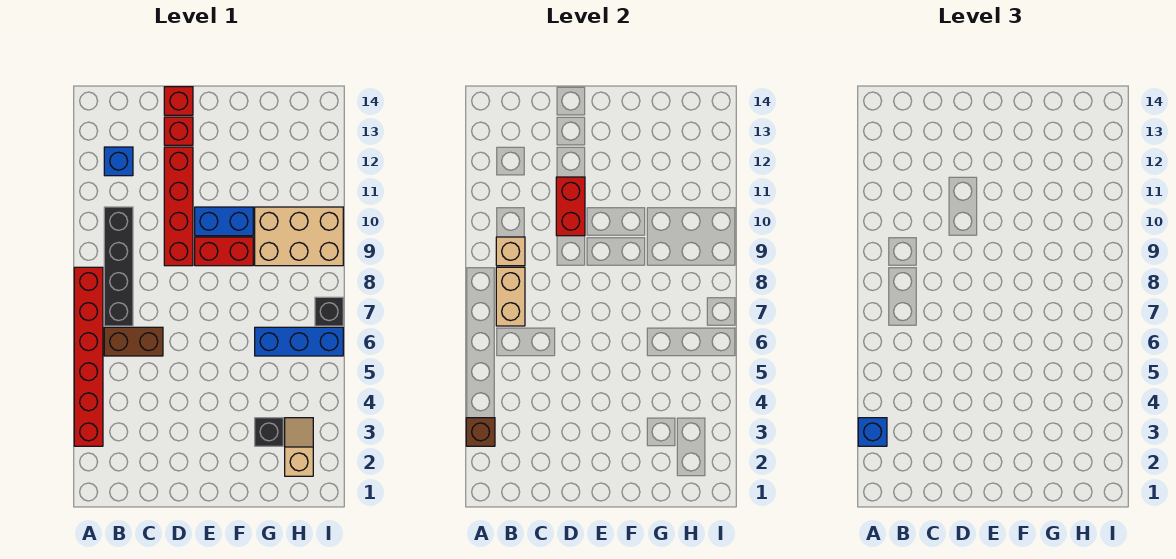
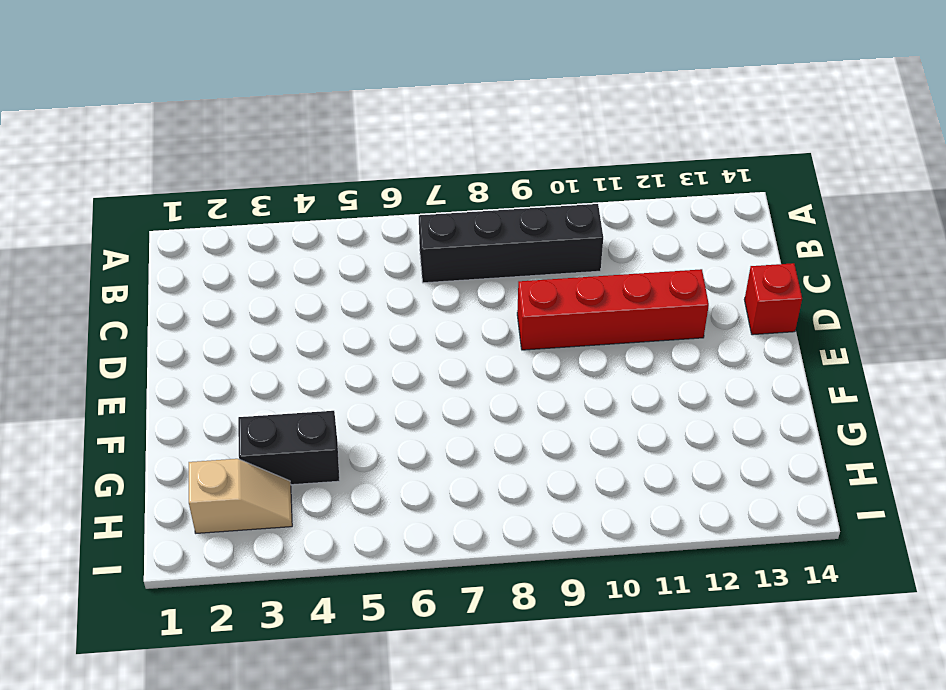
black brick G3:G4 level 1 -> black brick G3 level 1
none -> red brick A3:A8 level 1
none -> brown brick B6:C6 level 1
none -> blue brick B12 level 1

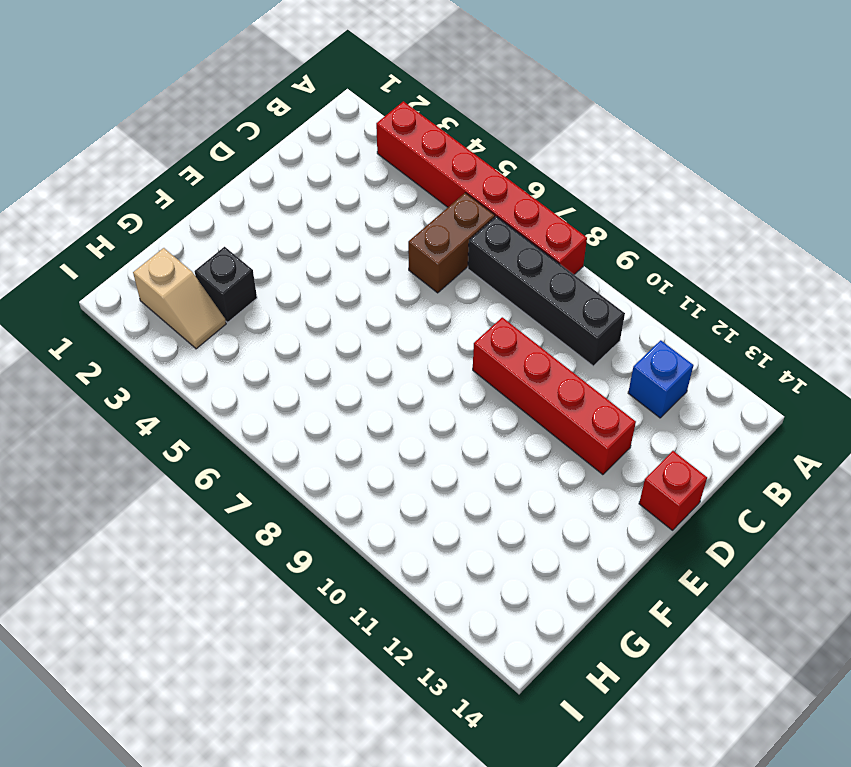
none -> red brick D13 level 1
none -> red brick E9:F9 level 1
none -> blue brick E10:F10 level 1

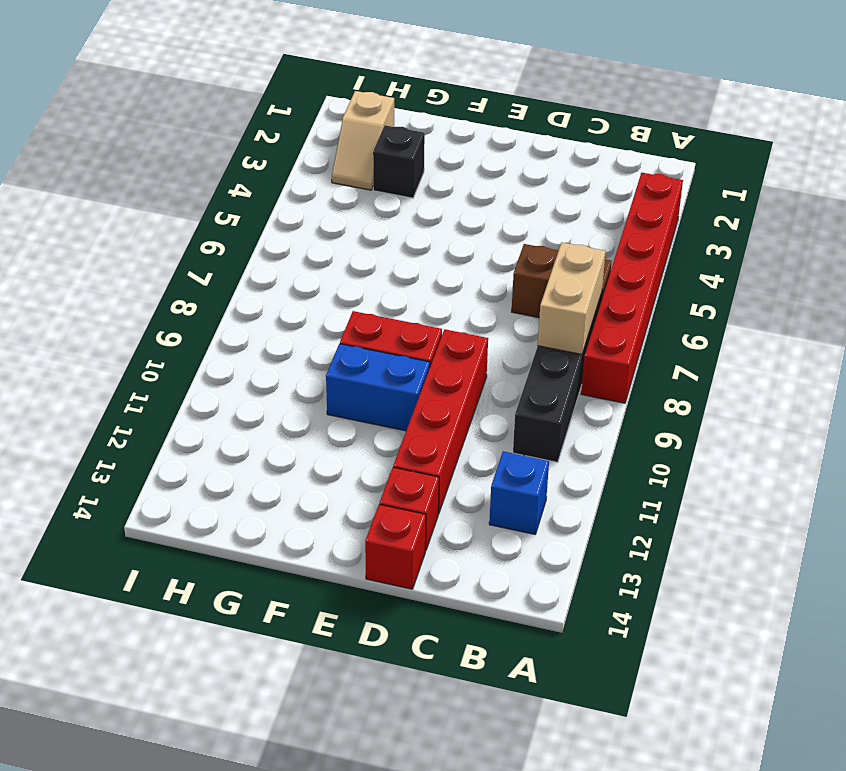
none -> blue brick G6:I6 level 1
none -> tan brick G9:I10 level 1
none -> black brick I7 level 1

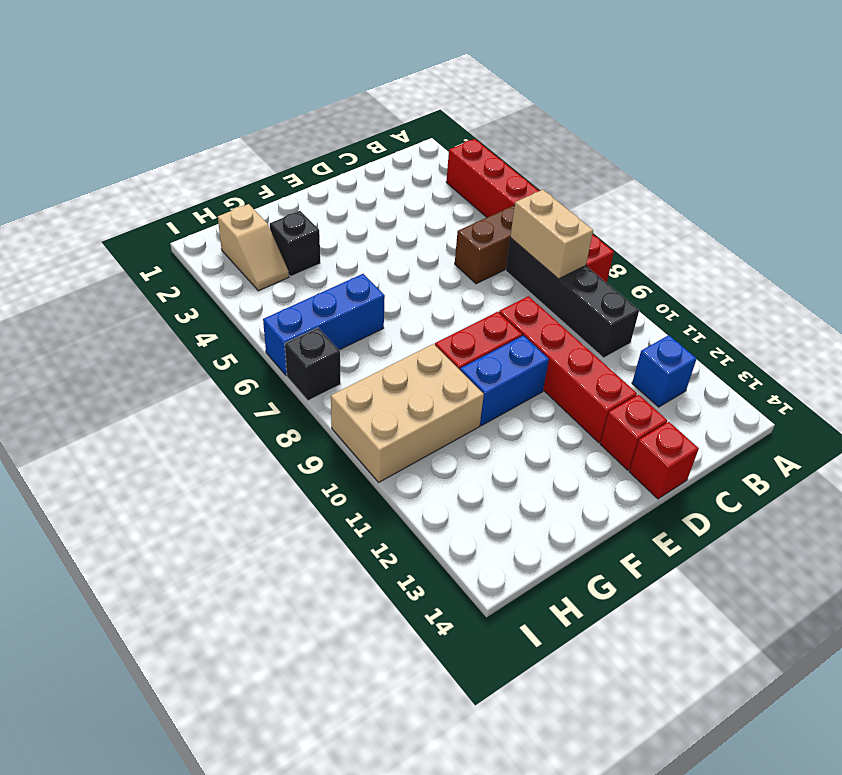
none -> brown brick A3 level 2
none -> tan brick B9 level 2
none -> red brick D10:D11 level 2

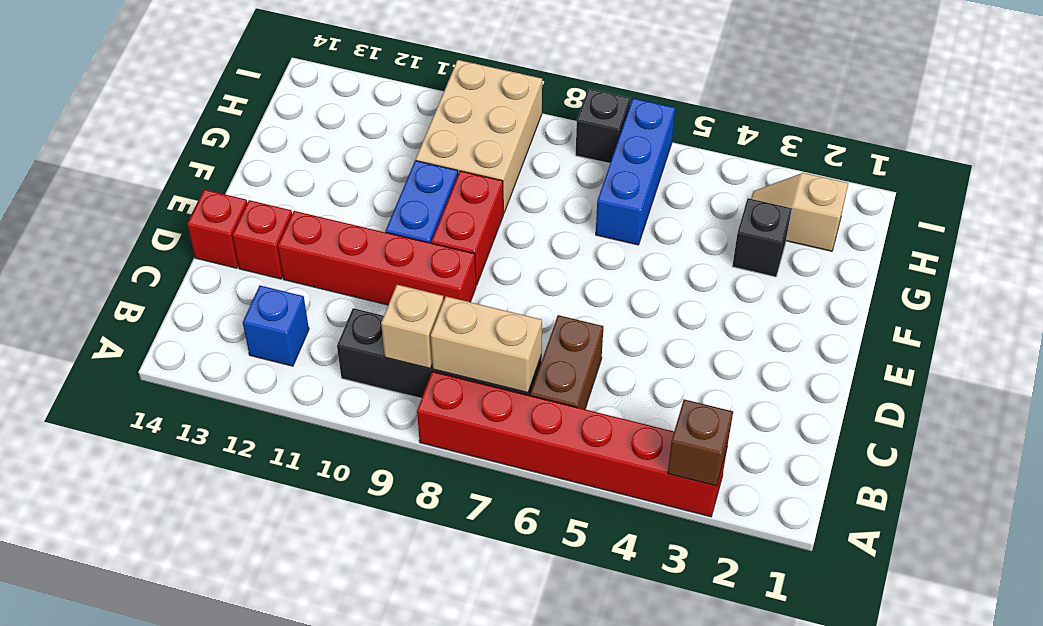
none -> red brick D10:D11 level 2
none -> blue brick A3 level 3

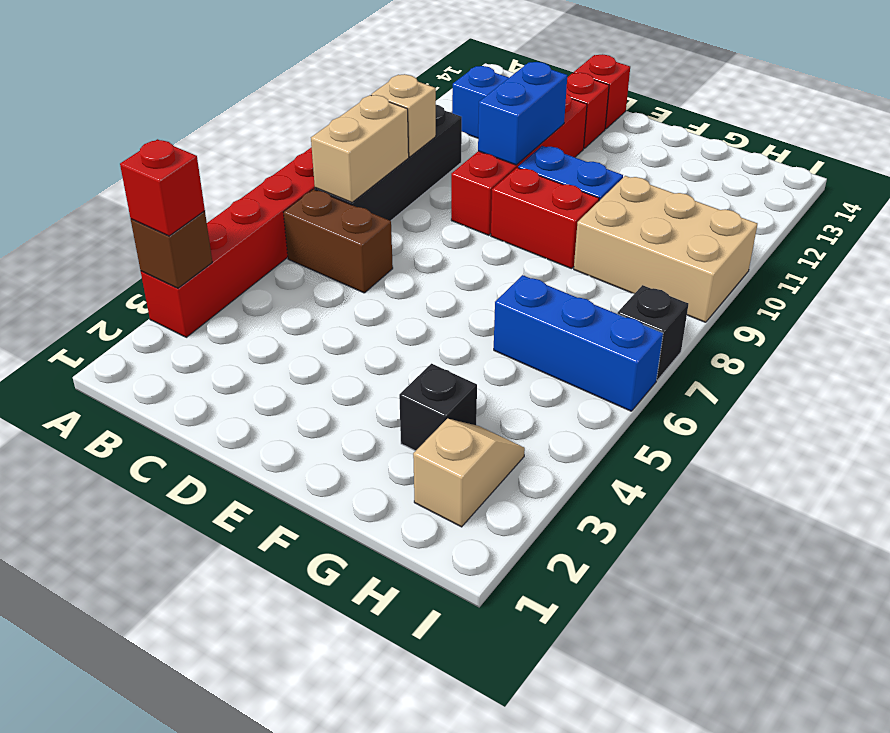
red brick A3 level 3 -> blue brick A3 level 3
blue brick D10:D11 level 2 -> red brick D10:D11 level 2

